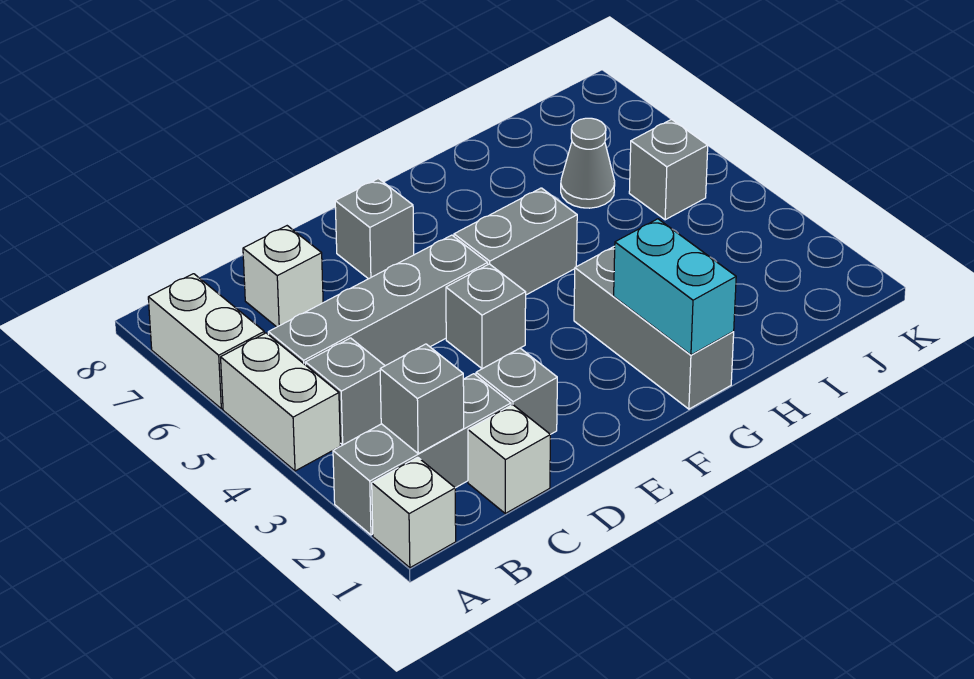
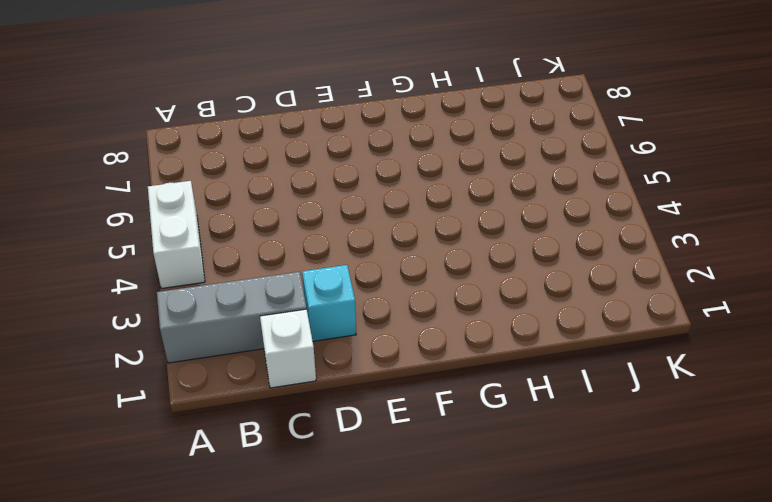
cyan brick D2 level 1 -> grey brick D2 level 1
none -> white brick A1 level 1
none -> white brick A6:A7 level 1
none -> grey brick B4 level 1

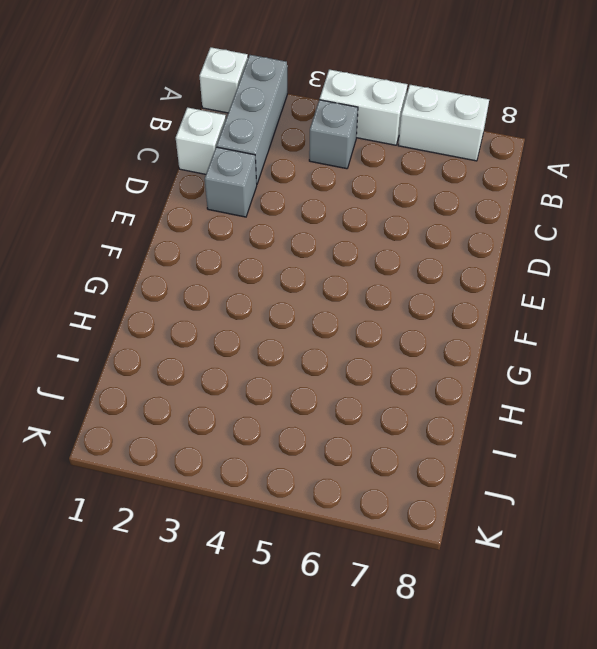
none -> grey brick B5:E5 level 1
none -> white brick C7 level 1
none -> grey brick E4 level 1

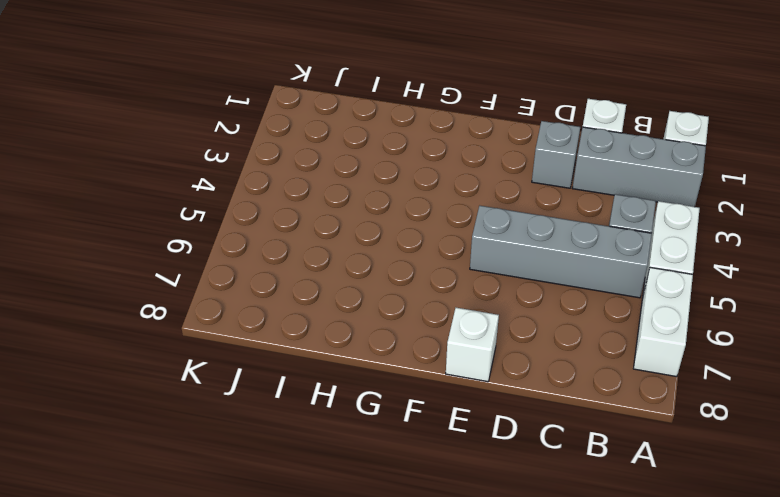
white brick E8 level 1 -> white brick C7 level 1
none -> grey brick E4 level 1
none -> grey brick E7 level 1
none -> grey brick F5:G5 level 1

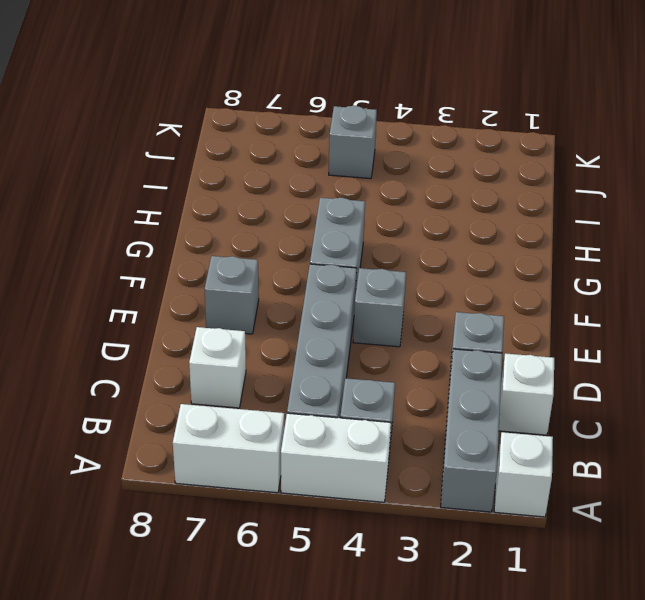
none -> grey brick G1:G3 level 1
none -> grey cone I6 level 1
none -> grey brick B2 level 2

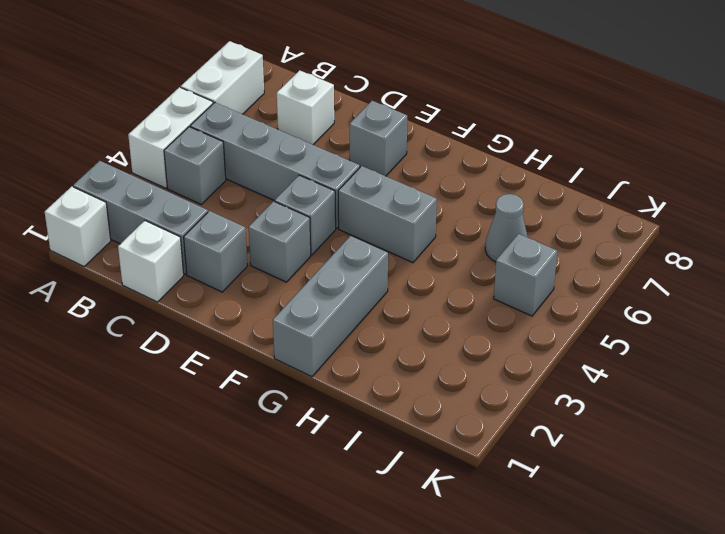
grey brick E3 level 1 -> grey brick B2 level 2
none -> cyan brick G1:G2 level 2

